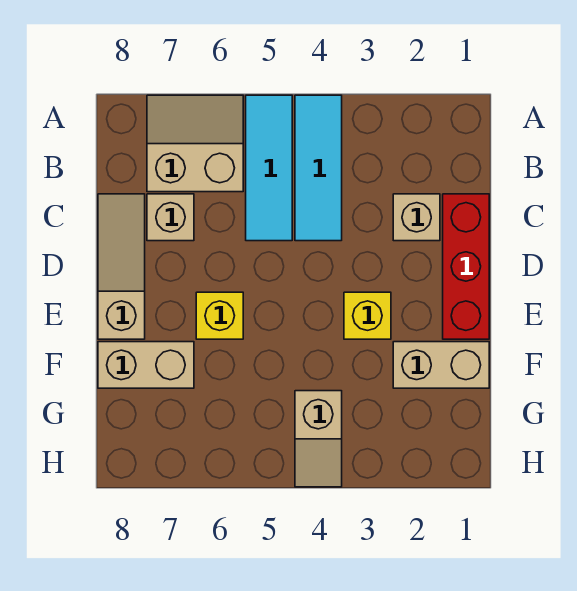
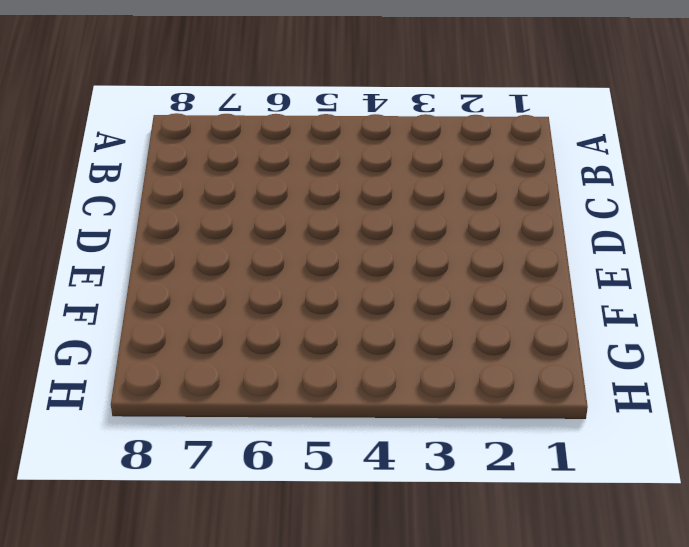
none -> cyan tile A4:C4 level 1
none -> cyan tile A5:C5 level 1
none -> tan slope A6:B7 level 1 top B

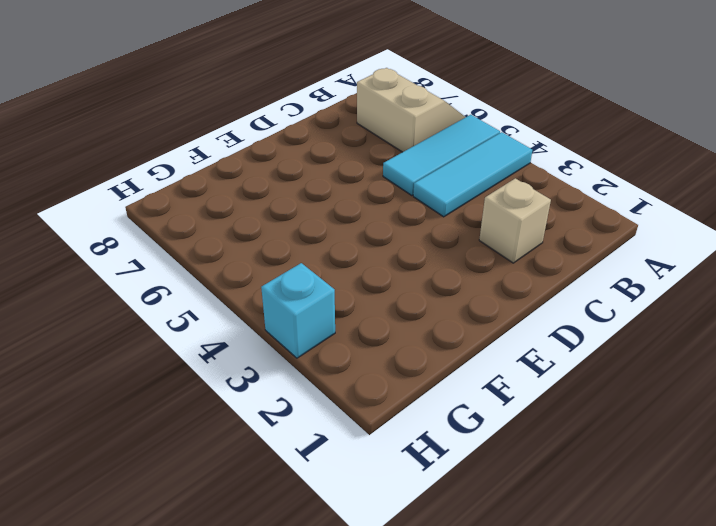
cyan brick H3 level 1 -> none
none -> red brick C1:E1 level 1
none -> tan brick C7 level 1
none -> tan slope C8:E8 level 1 top E

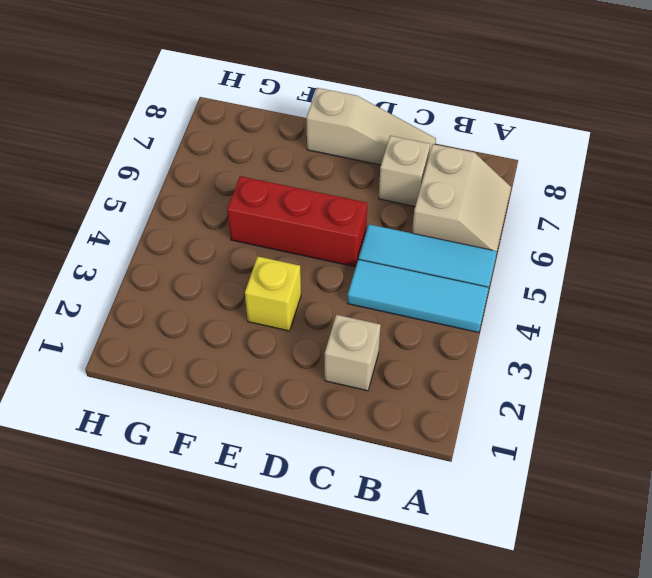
red brick D5:F5 level 1 -> red brick C1:E1 level 1
none -> yellow brick E6 level 1
none -> tan brick F1:F2 level 1
none -> tan brick F7:F8 level 1

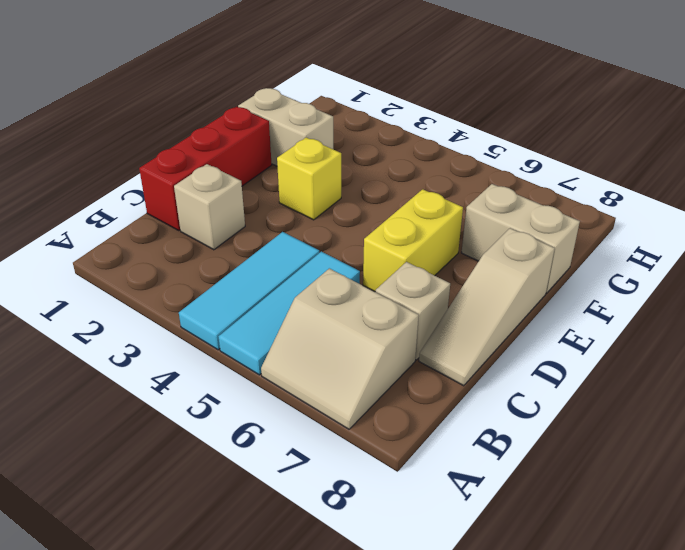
yellow brick D6:E6 level 1 -> yellow brick E6 level 1
none -> tan slope G4:H4 level 1 top G

